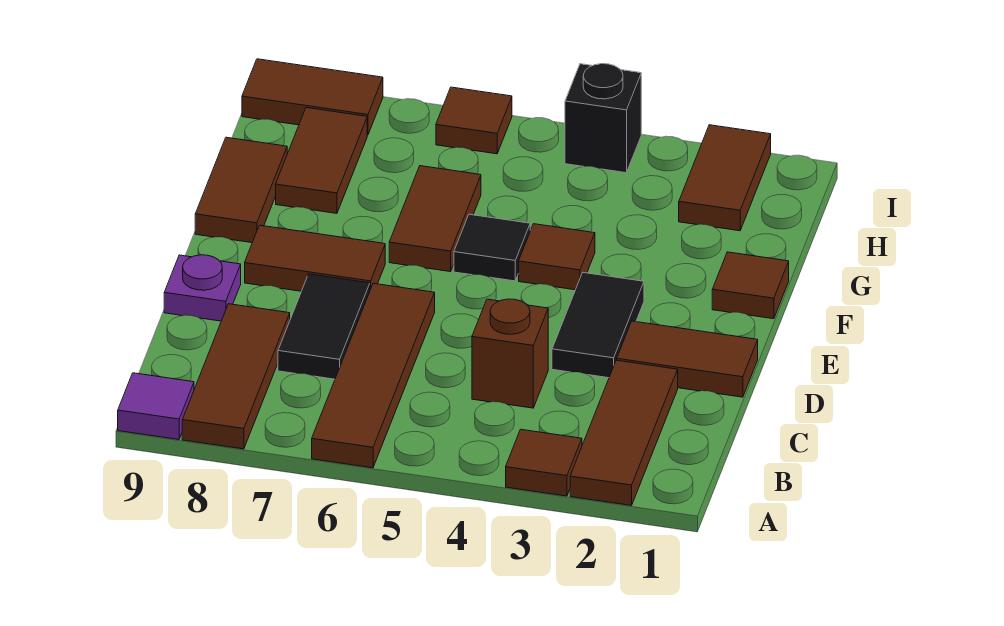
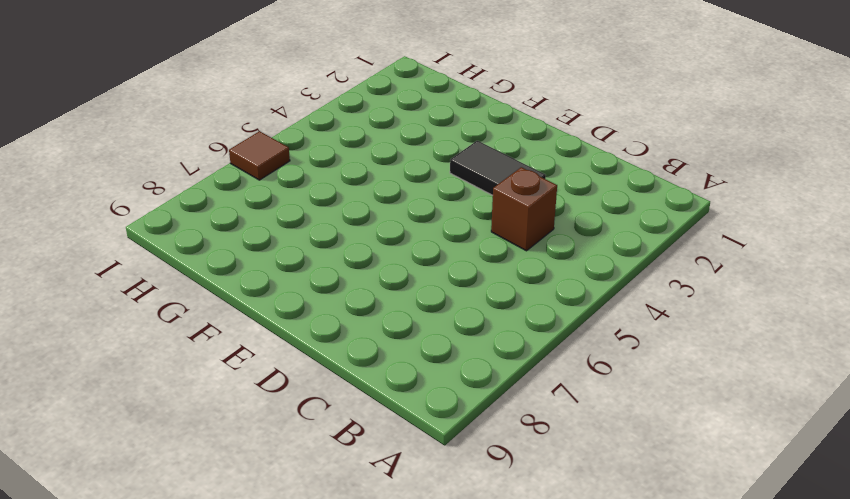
none -> brown tile A2:C2 level 1
none -> brown tile A3 level 1
none -> brown tile A6:D6 level 1

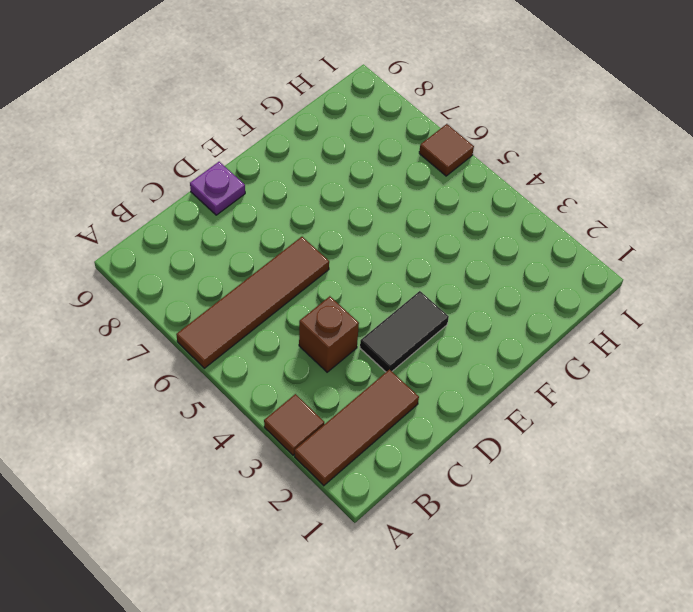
none -> brown tile A8:C8 level 1
none -> purple tile A9 level 1
none -> black tile C7:D7 level 1

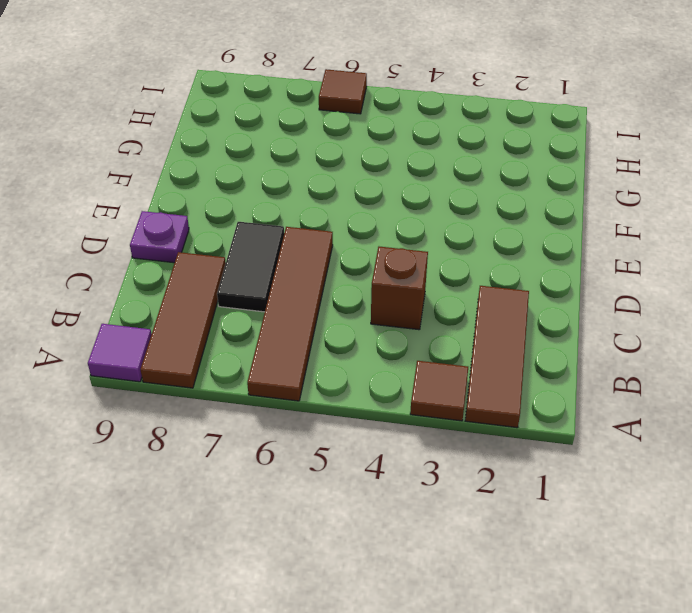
none -> brown tile D1:D2 level 1
none -> black tile D3:E3 level 1
none -> brown tile E7:E8 level 1

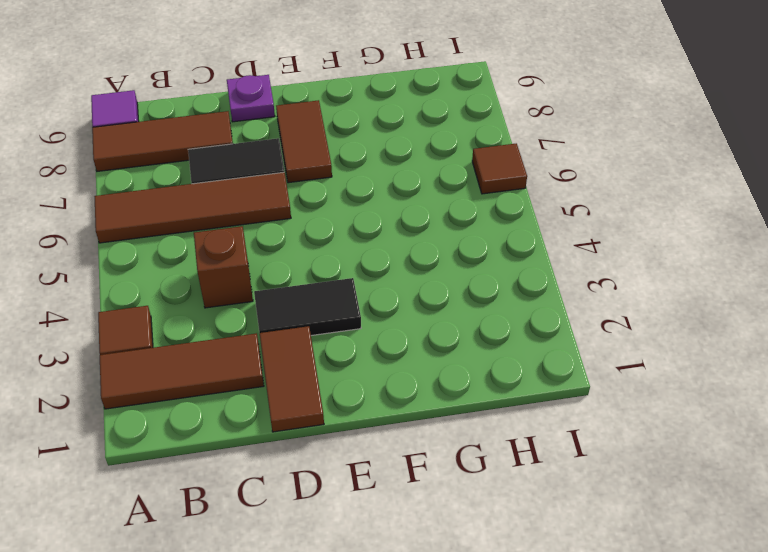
none -> brown tile F1 level 1
none -> brown tile F4 level 1
none -> black tile F5 level 1

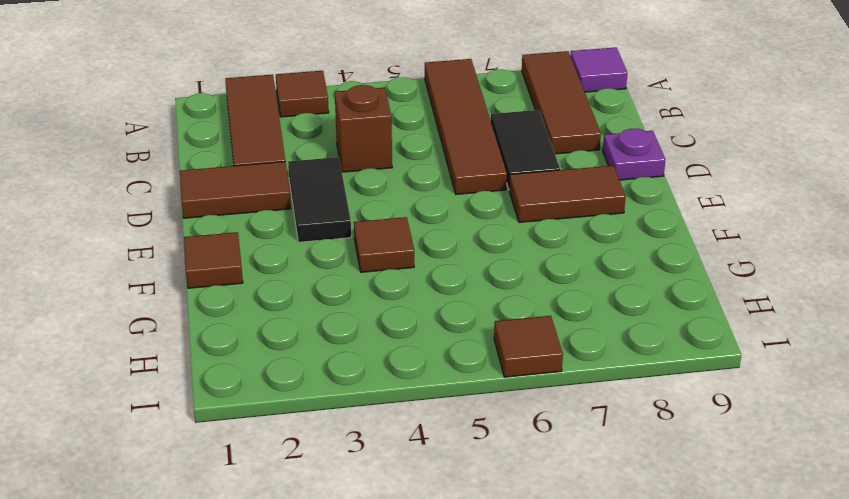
none -> black tile F5 level 1
none -> brown tile F6:G6 level 1
none -> brown tile F9:G9 level 1

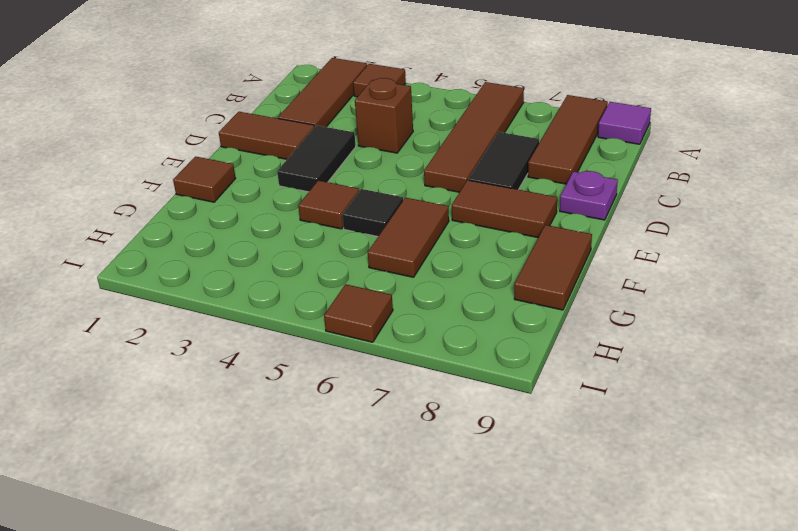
none -> brown tile G8:H8 level 1
none -> brown tile H2:I2 level 1
none -> black brick I4 level 1

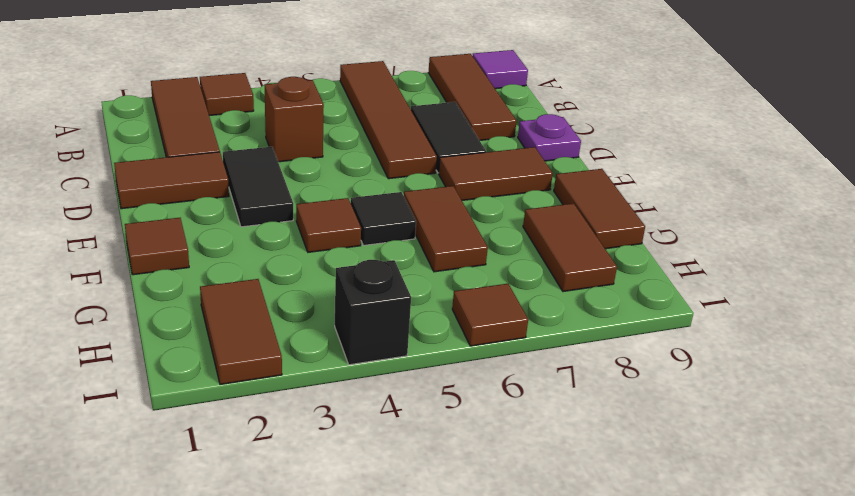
none -> brown tile I8:I9 level 1

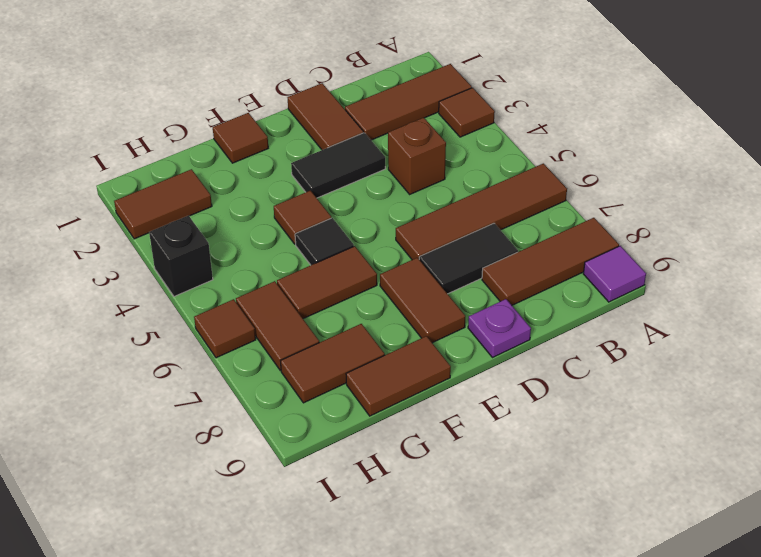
brown tile H6:H7 level 1 -> brown tile I8:I9 level 1

